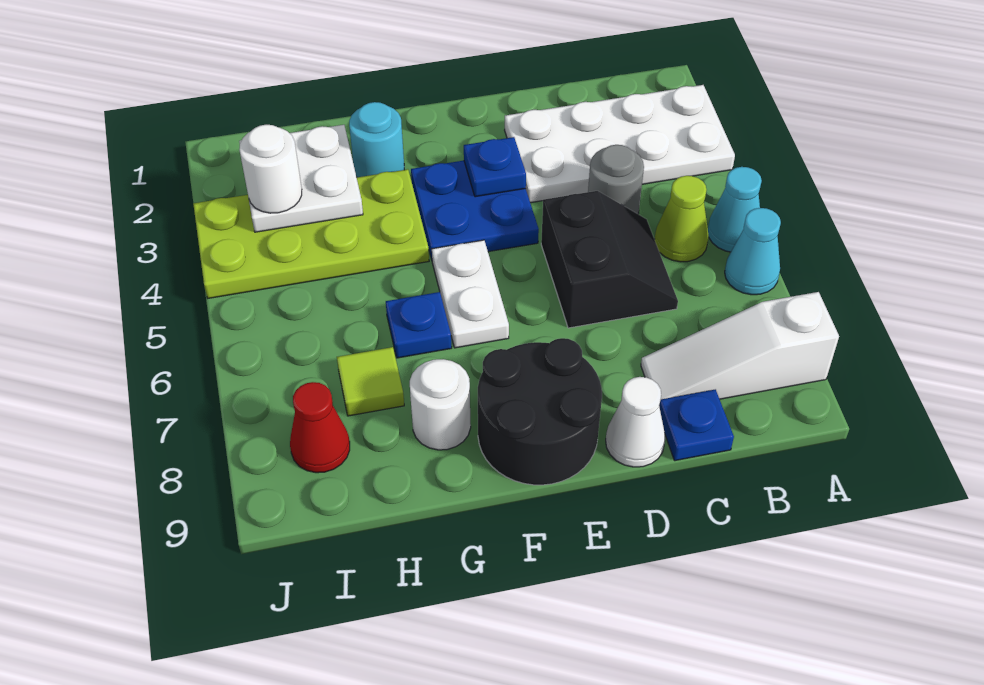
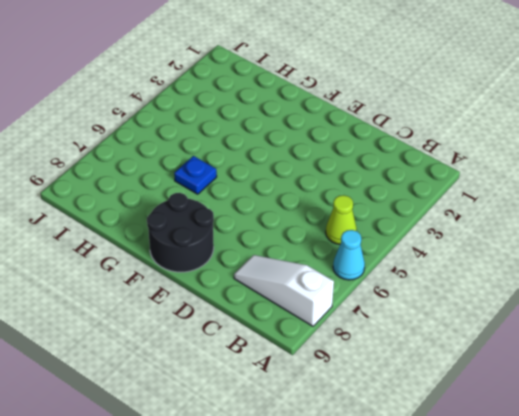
none -> white plate A2:D3 level 1
none -> cyan cone A5 level 1
none -> grey round brick C4 level 1

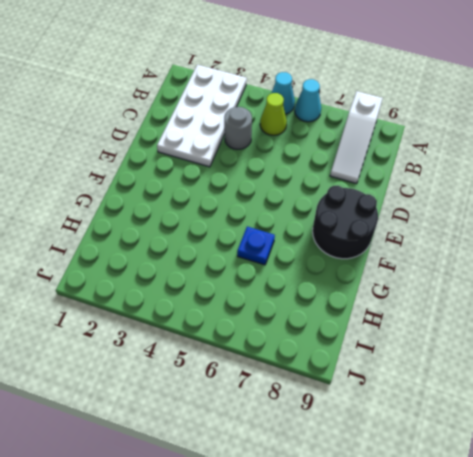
none -> black slope C5:D6 level 1 top D
none -> blue plate C9 level 1
none -> white cone D9 level 1

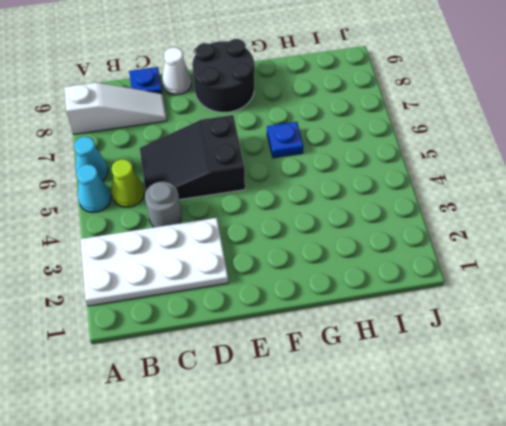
black slope C5:E6 level 1 top E -> black slope C5:D6 level 1 top D
none -> blue plate E3:F4 level 1
none -> white plate F5:F6 level 1
none -> cyan round brick G2 level 1

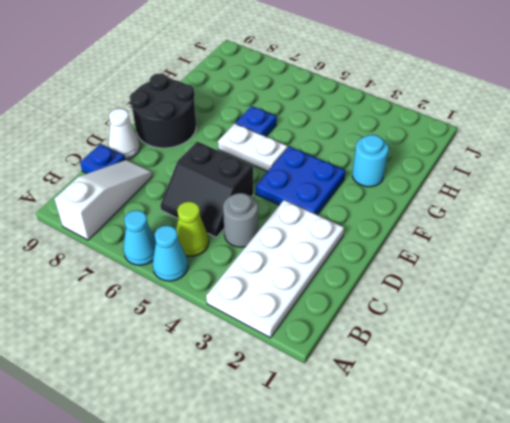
none -> lime plate G3:J4 level 1
none -> white round brick G8 level 1
none -> lime tile H7 level 1

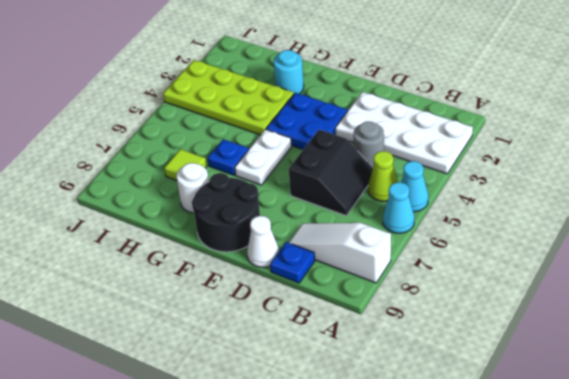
none -> red cone I8 level 1
none -> blue plate E3 level 2
none -> white plate H2:I3 level 2

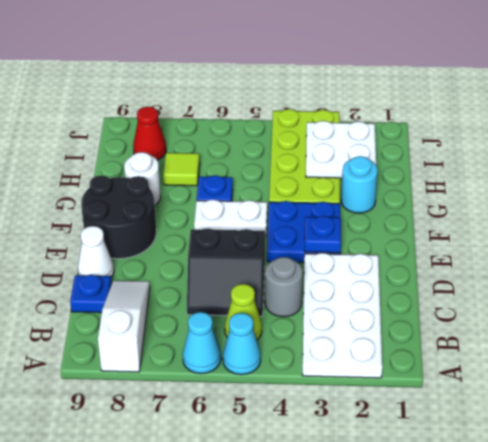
none -> white round brick I3 level 3

